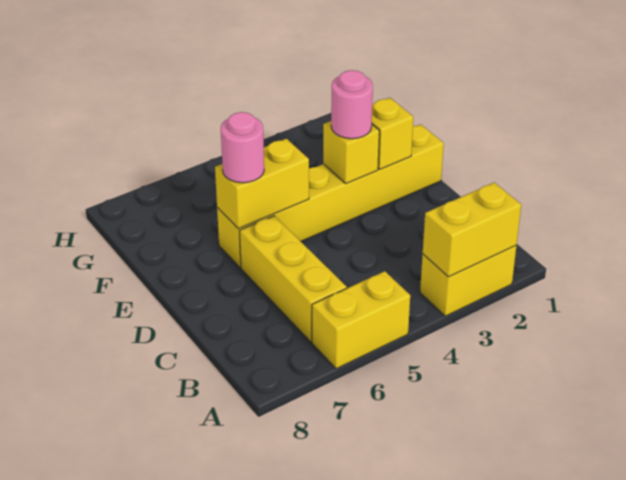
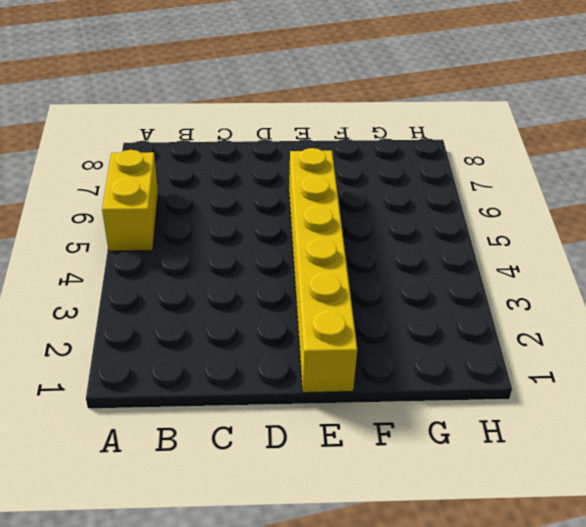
none -> yellow brick A2:A3 level 1
none -> yellow brick B6:D6 level 1

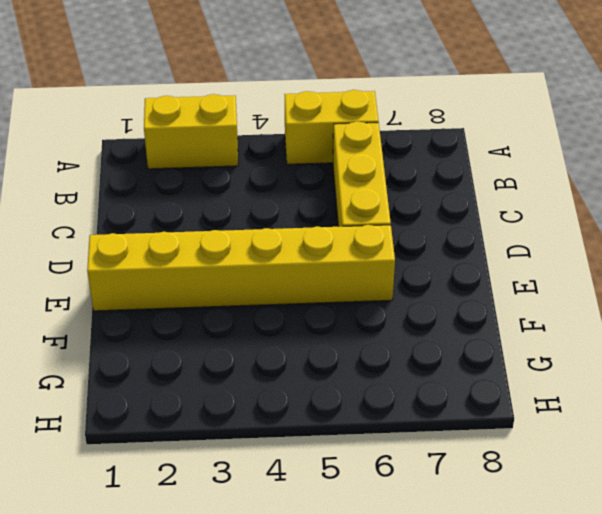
none -> yellow brick A2:A3 level 2
none -> yellow brick E2 level 2

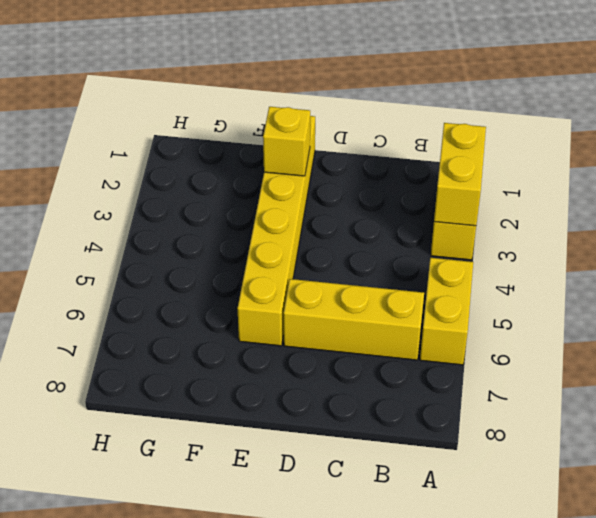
none -> yellow brick E3 level 2
none -> yellow brick E5:E6 level 2

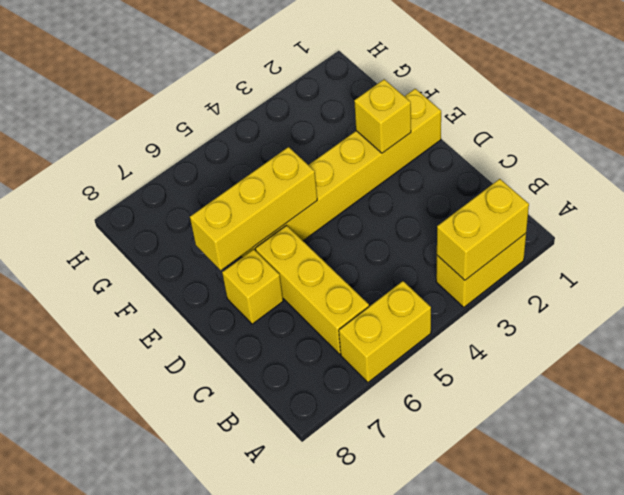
yellow brick D7 level 1 -> yellow brick E3 level 2
yellow brick E5:E7 level 2 -> yellow brick E5:E6 level 2
none -> pink round brick E3 level 3
none -> pink round brick E6 level 3

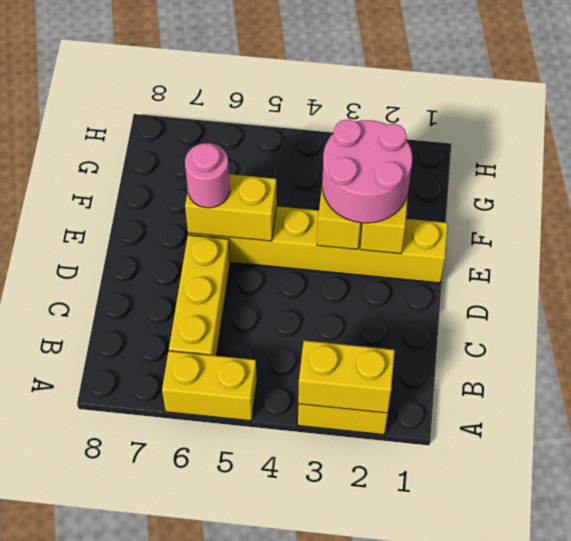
pink round brick E2:F3 level 3 -> pink round brick E3 level 3

